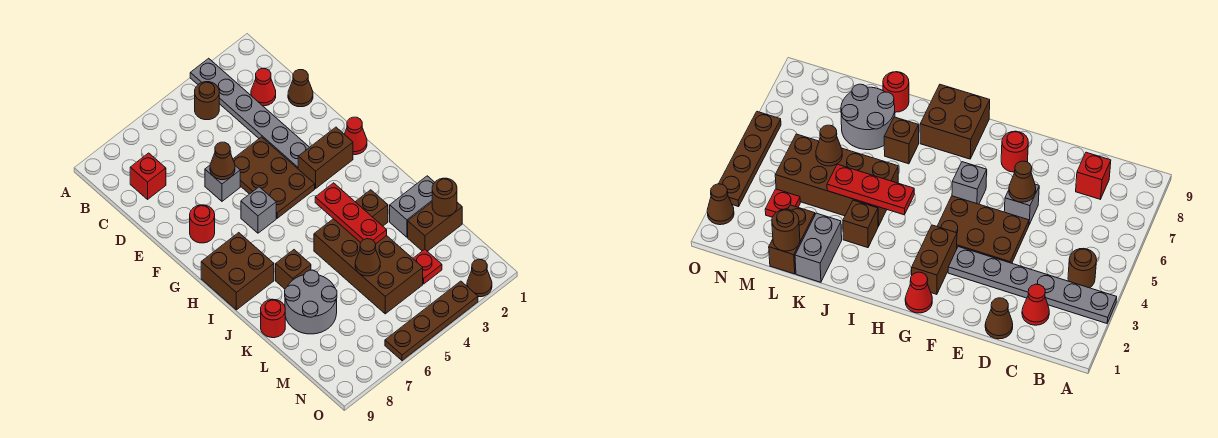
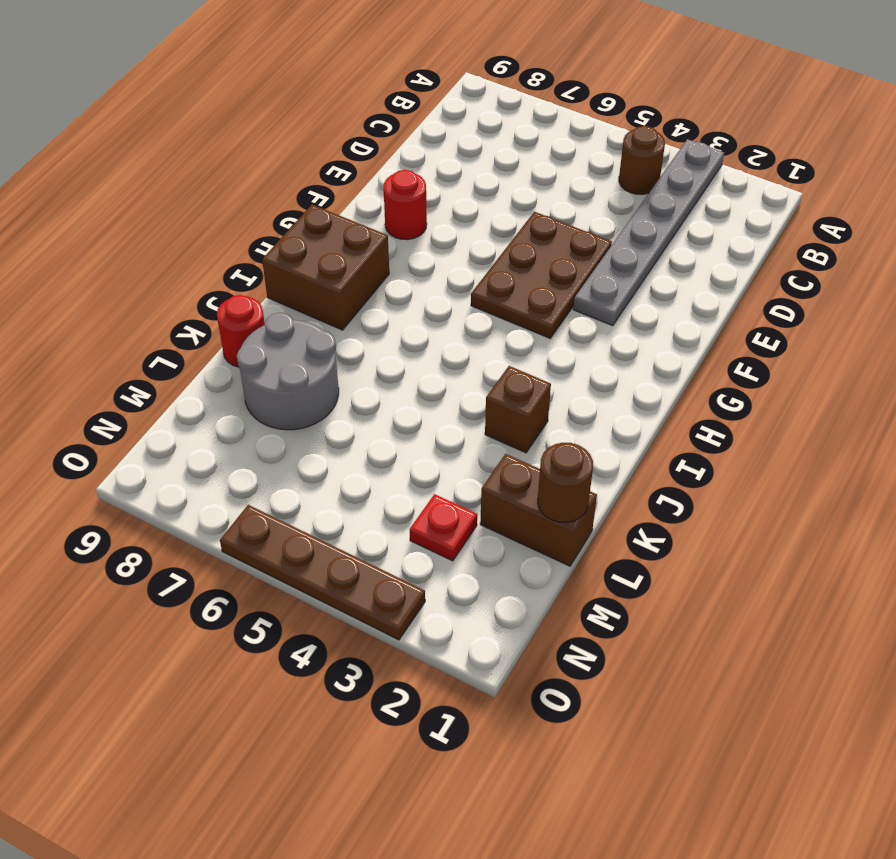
none -> red cone C2 level 1
none -> red brick C8 level 1
none -> brown cone D1 level 1

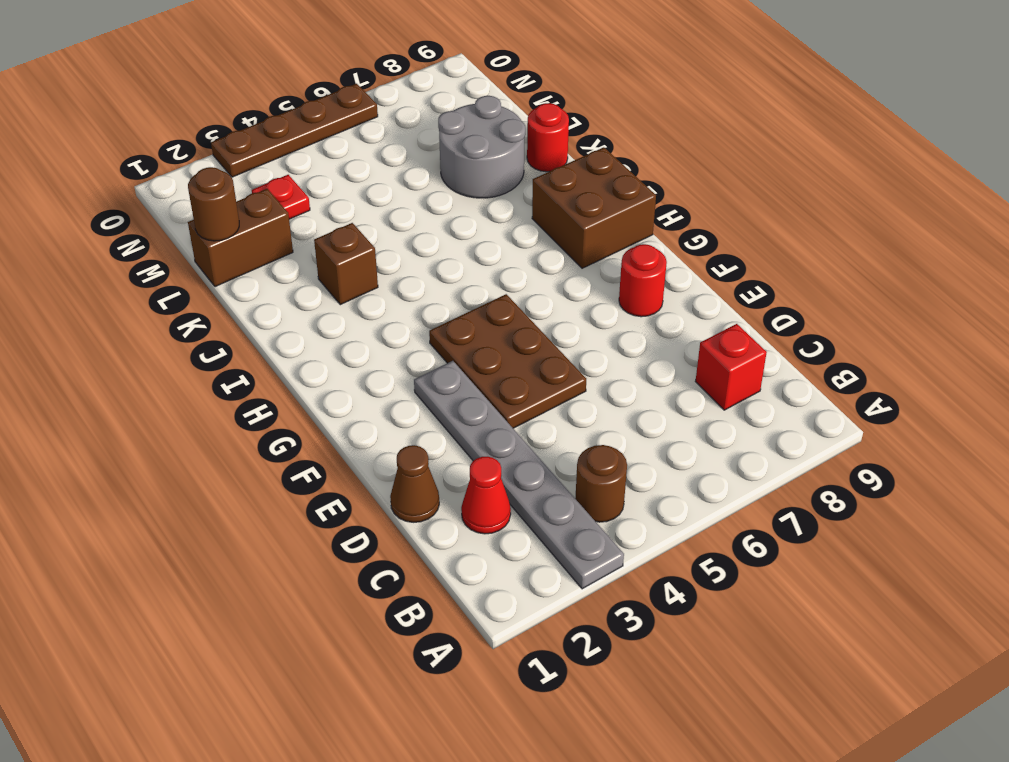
none -> grey brick E6 level 1
none -> red cone G1 level 1
none -> brown brick G2:G3 level 1

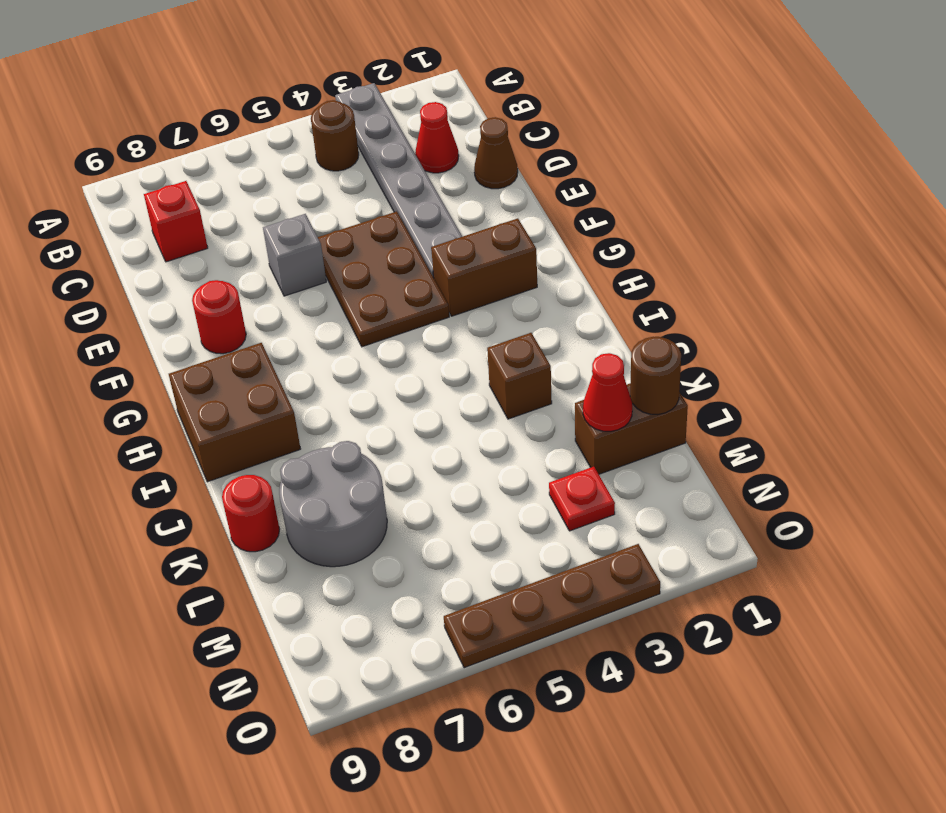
red cone L2 level 2 -> red cone G1 level 1
none -> grey brick G6 level 1
none -> brown brick J4:M5 level 1
none -> brown brick J7 level 1

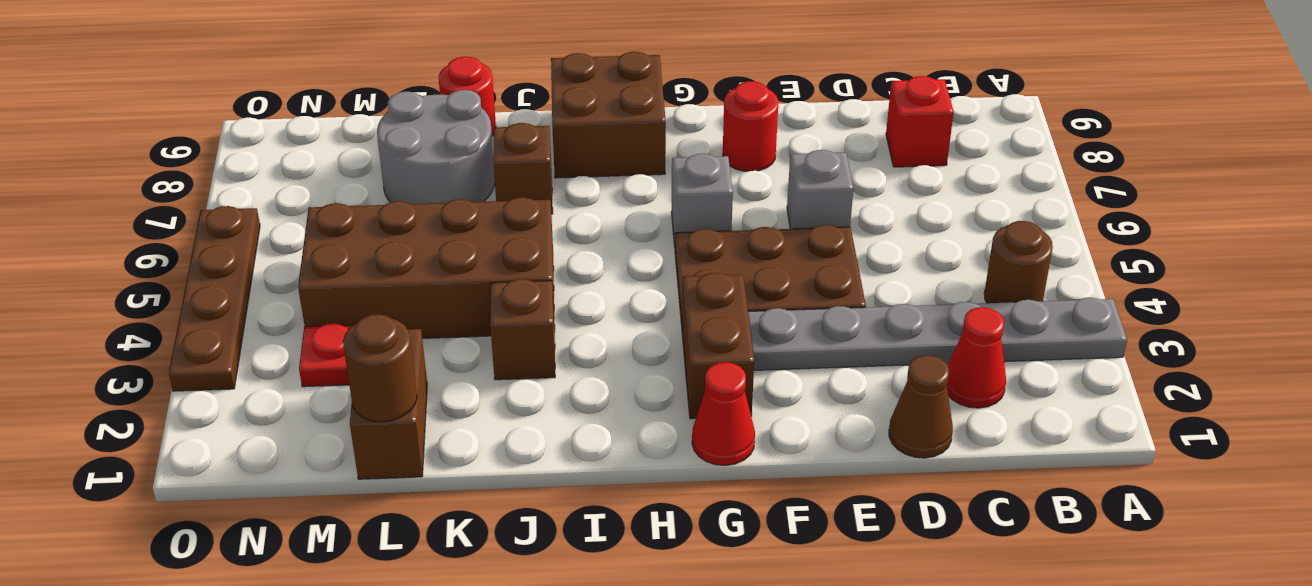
none -> grey brick K1:K2 level 1
none -> brown cone O2 level 1
none -> brown cone E6 level 2

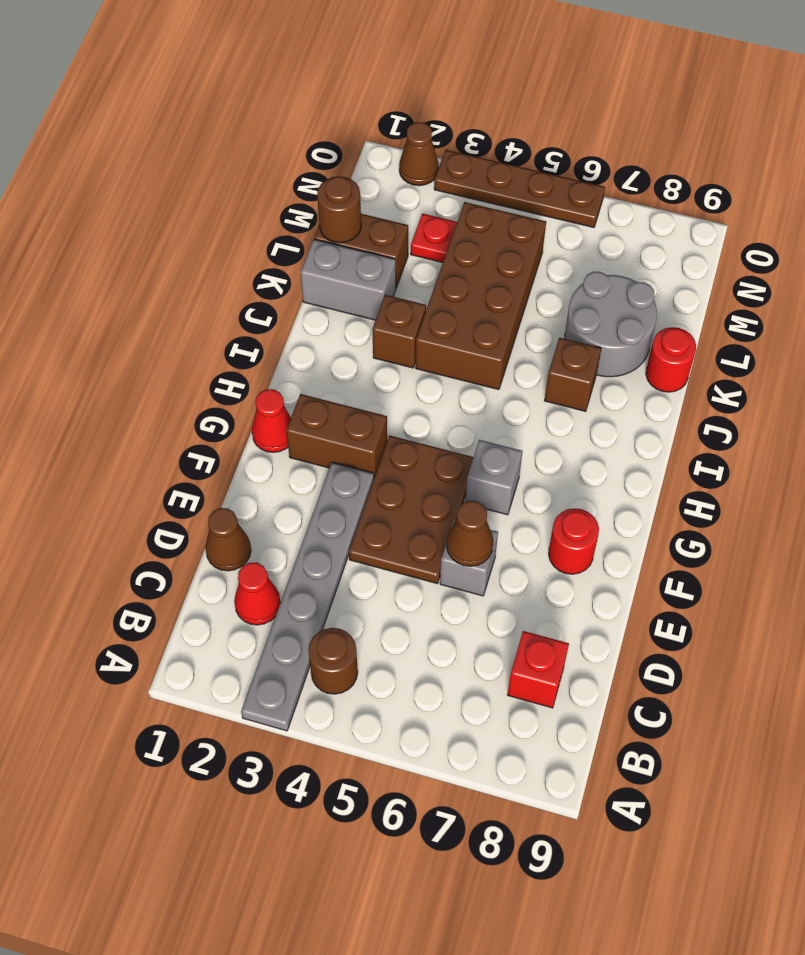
none -> brown brick H8:I9 level 1
none -> red plate I4:K4 level 2
none -> brown cone L5 level 2

